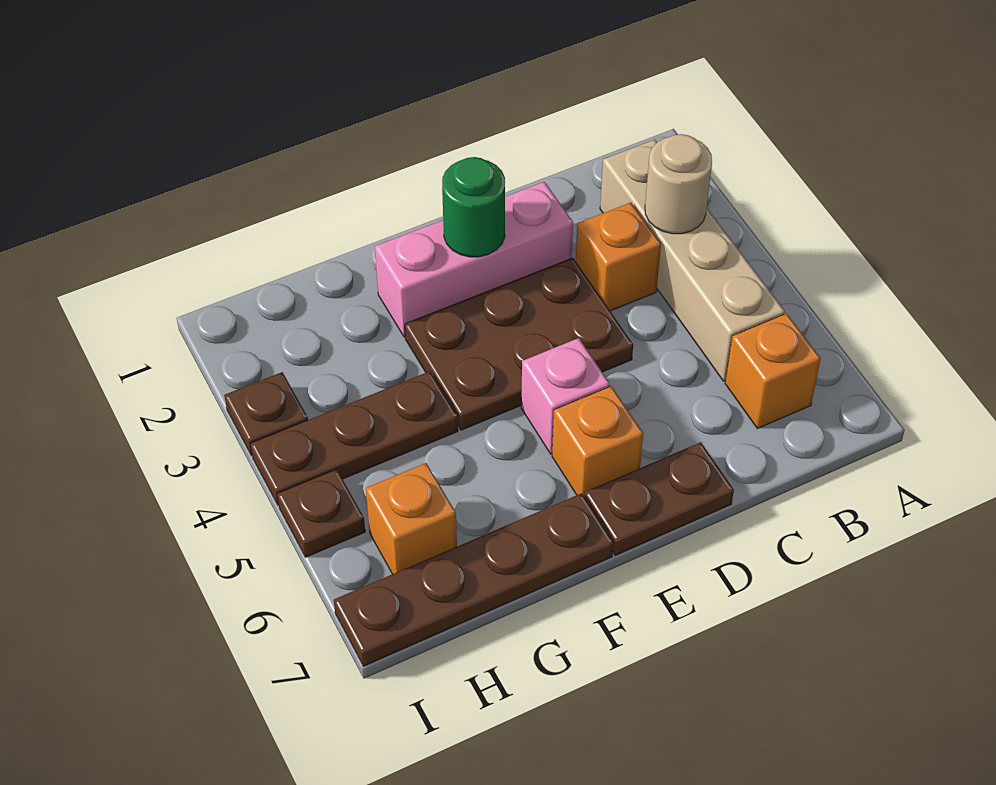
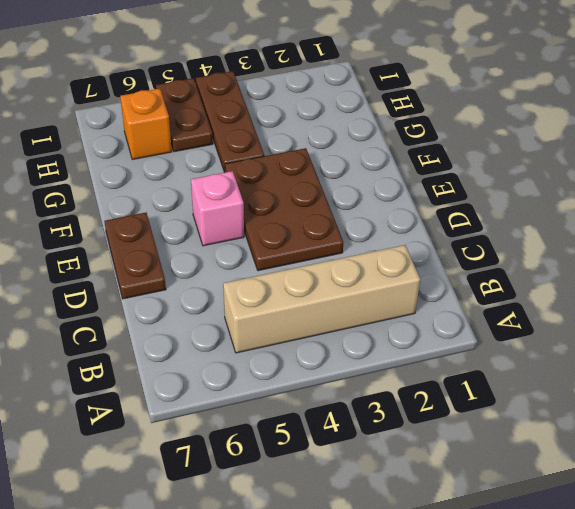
brown plate H5:I5 level 1 -> brown plate I5 level 1
none -> orange brick B6 level 1
none -> orange brick C3 level 1
none -> pink brick D2:F2 level 1

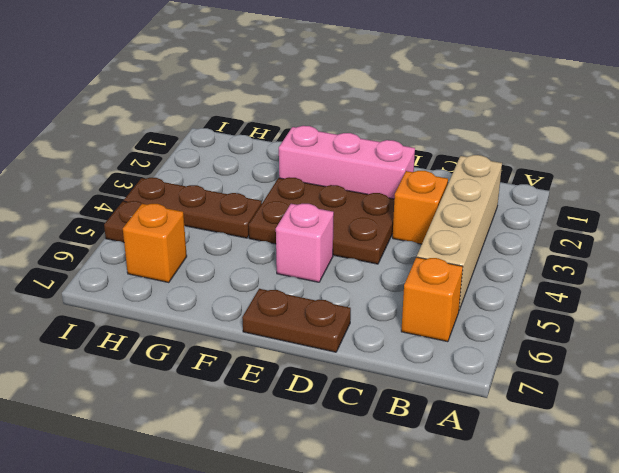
none -> orange brick E6 level 1
none -> brown plate F7:I7 level 1
none -> brown plate I3 level 1

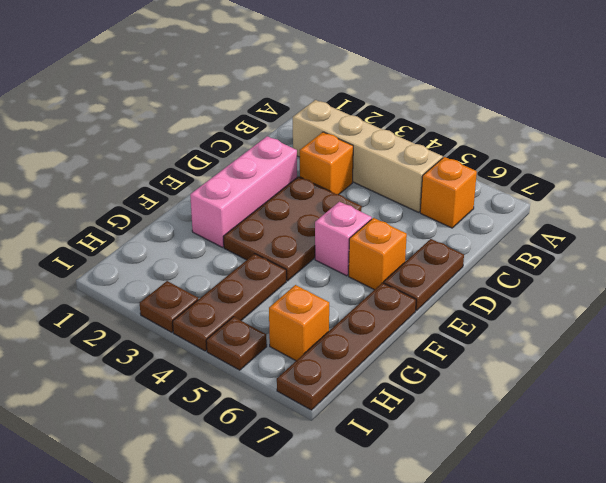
none -> tan round brick B3 level 2
none -> green round brick E2 level 2

